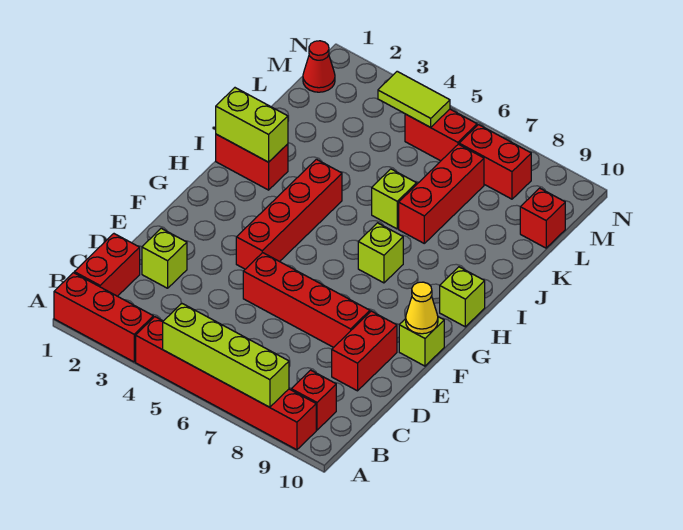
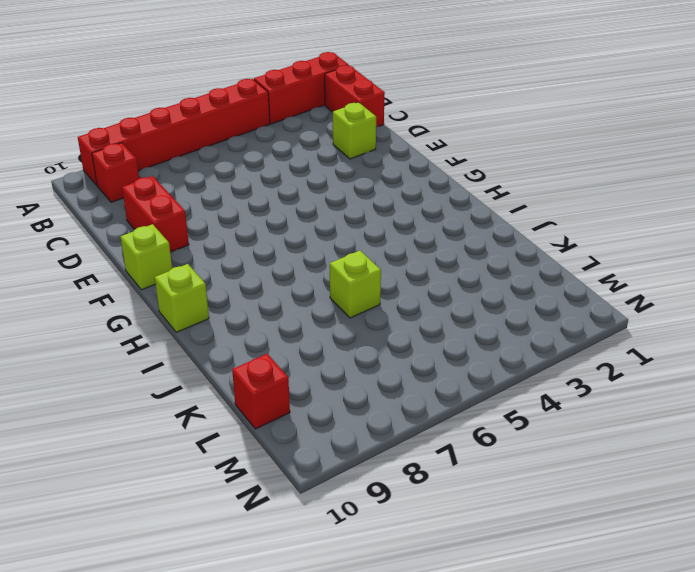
none -> red brick E5:E8 level 1
none -> red brick F4:I4 level 1
none -> lime brick H7 level 1

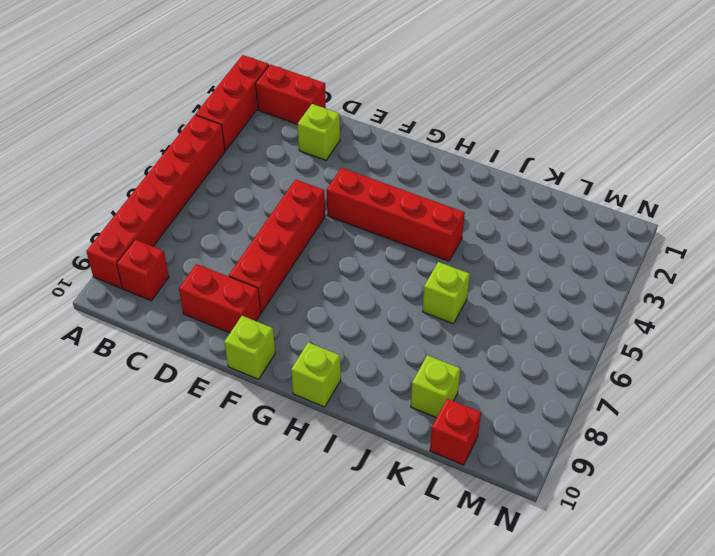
lime brick K9 level 1 -> lime brick H7 level 1
none -> red brick I1:I2 level 1
none -> red brick J7:L7 level 1
none -> red cone M1 level 1

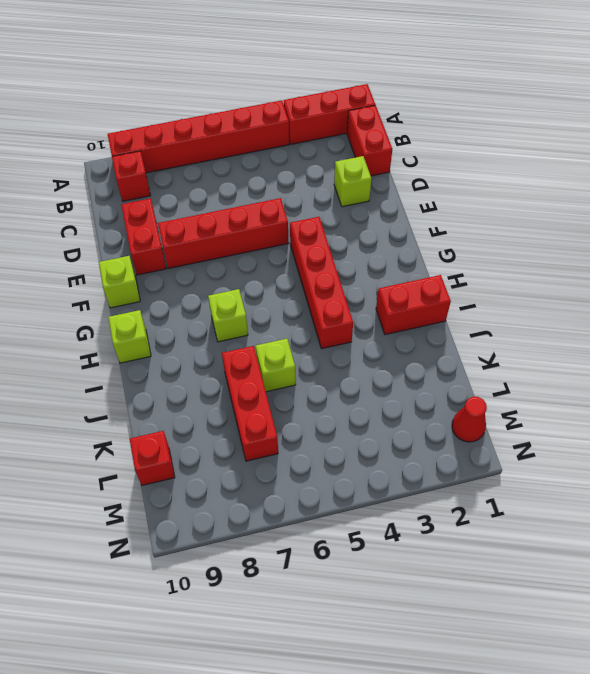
none -> red brick M5:M6 level 1
none -> red brick M7:M8 level 1
none -> lime brick A5:A8 level 2

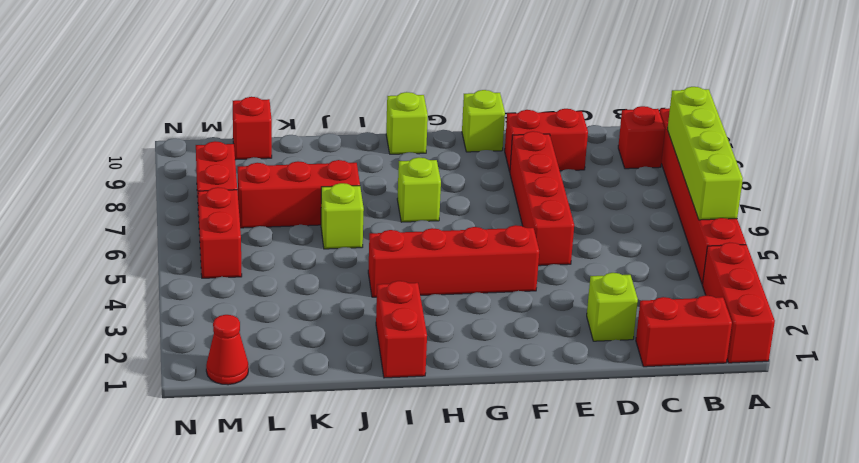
none -> yellow cone F10 level 2
none -> lime brick I1:I2 level 2
none -> lime tile M4:M5 level 2

